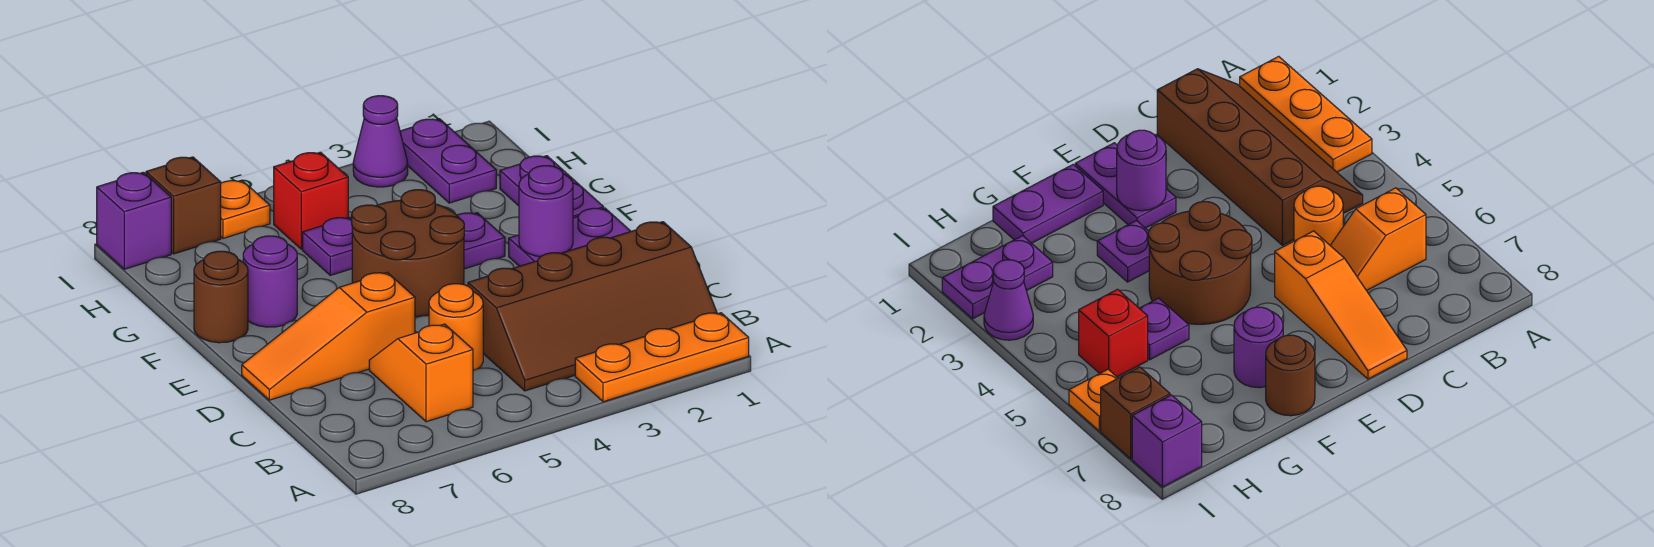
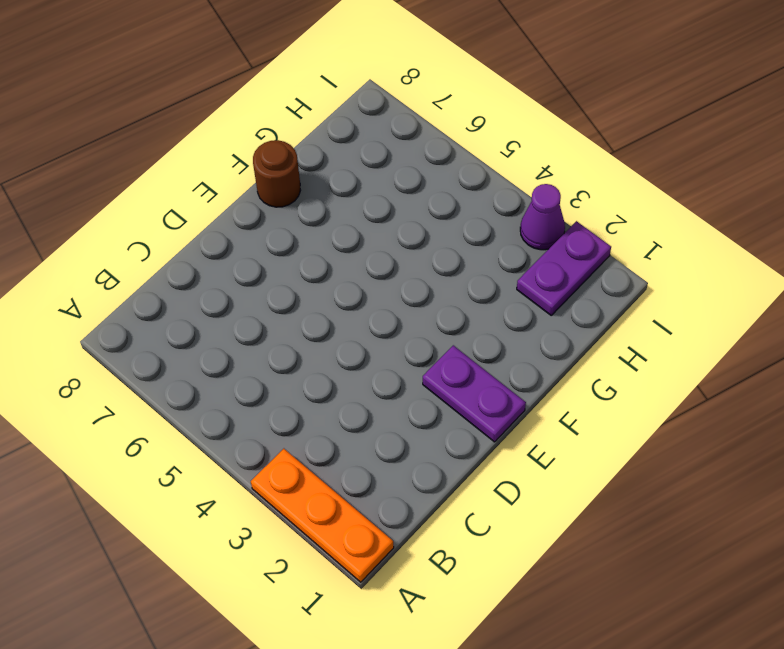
none -> brown slope B1:C4 level 1 top C
none -> orange slope B6:C6 level 1 top B
none -> orange round brick C5 level 1

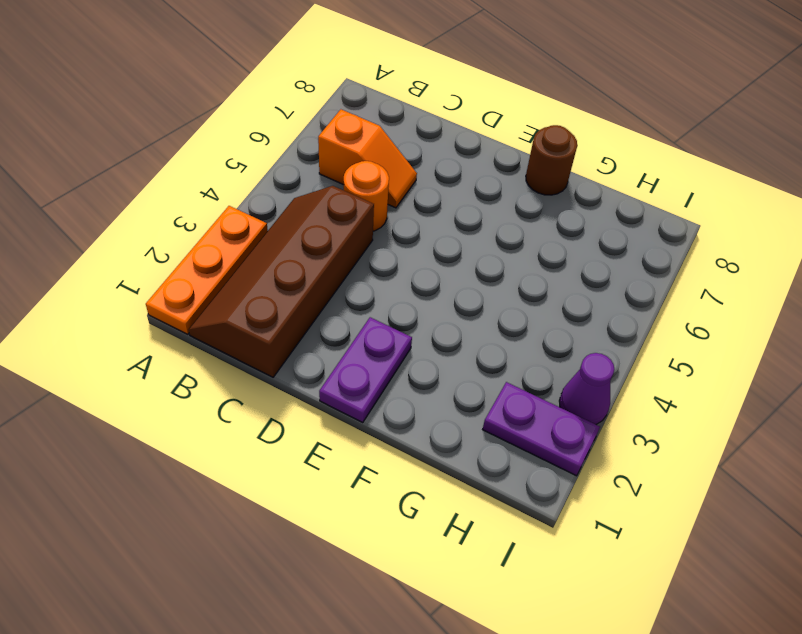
none -> orange slope D6:D8 level 1 top 6
none -> brown round brick E4:F5 level 1
none -> purple plate F1:G1 level 1

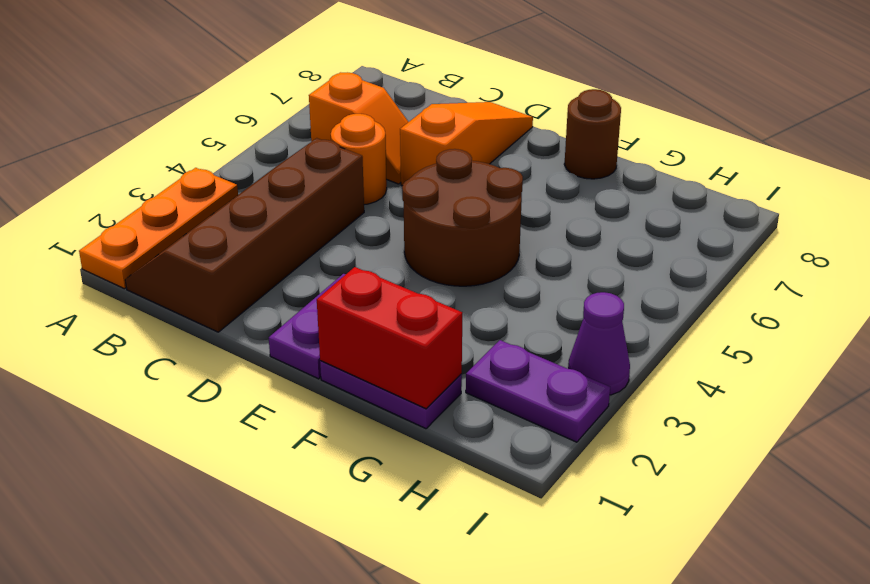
red brick F1:G1 level 2 -> none
none -> purple plate F3 level 1
none -> purple round brick F7 level 1
none -> purple plate G5 level 1

